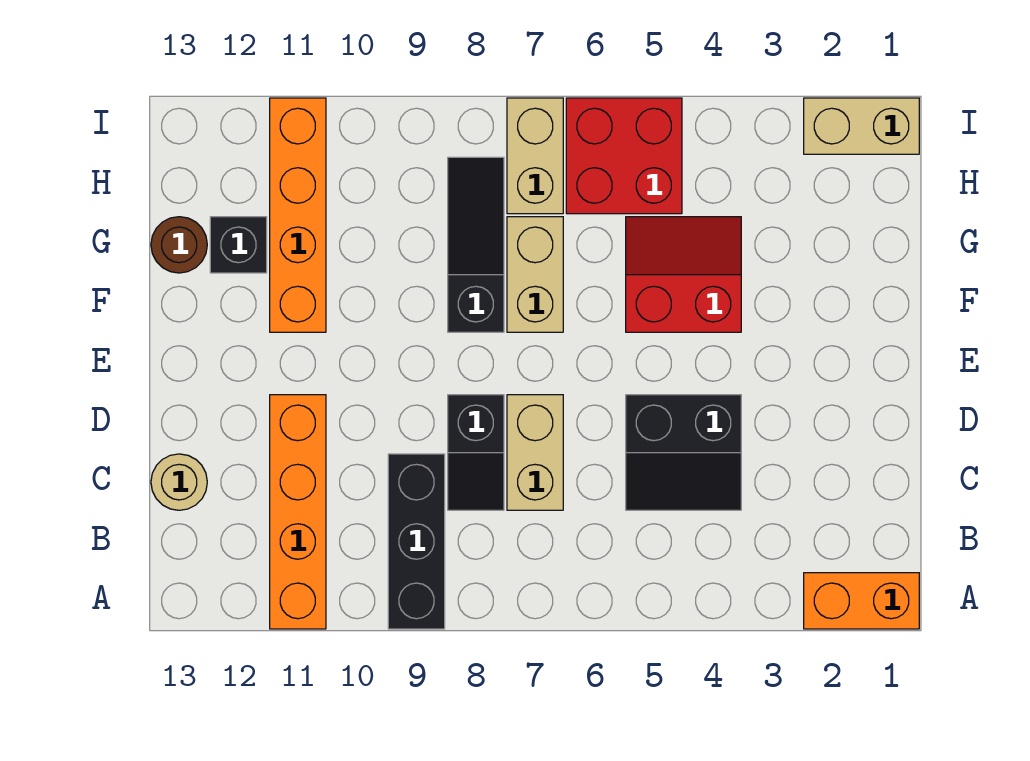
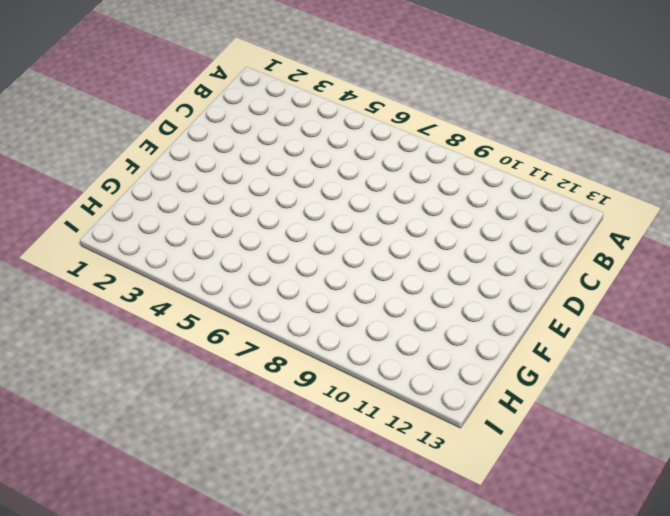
none -> orange brick A1:A2 level 1
none -> black brick A9:C9 level 1
none -> orange brick A11:D11 level 1

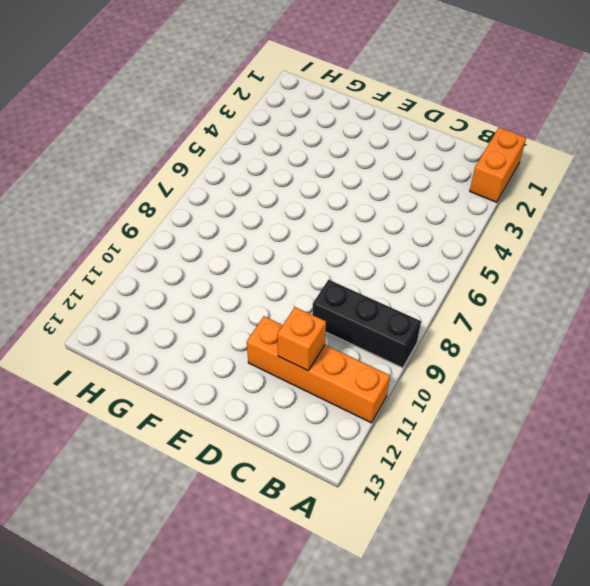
orange brick C11 level 2 -> none
none -> black slope C4:D5 level 1 top D
none -> tan brick C7:D7 level 1
none -> black slope C8:D8 level 1 top D

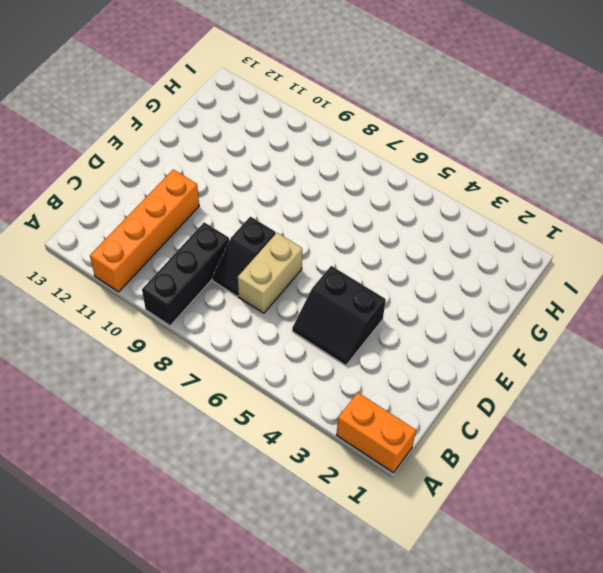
none -> tan round brick C13 level 1
none -> red slope F4:G5 level 1 top F
none -> tan brick F7:G7 level 1

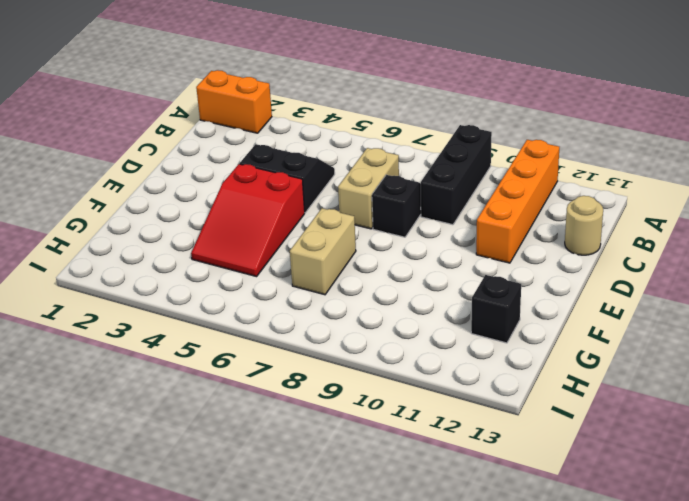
red slope E4:G5 level 1 top E -> red slope F4:G5 level 1 top F
none -> black slope F8:H8 level 1 top F
none -> orange brick F11:I11 level 1
none -> brown round brick G13 level 1

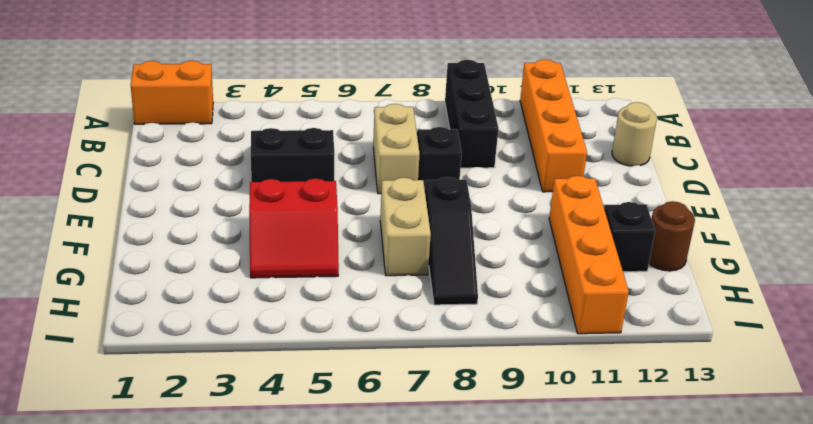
none -> red brick H5:I6 level 1
none -> tan brick H7:I7 level 1
none -> tan brick I1:I2 level 1

